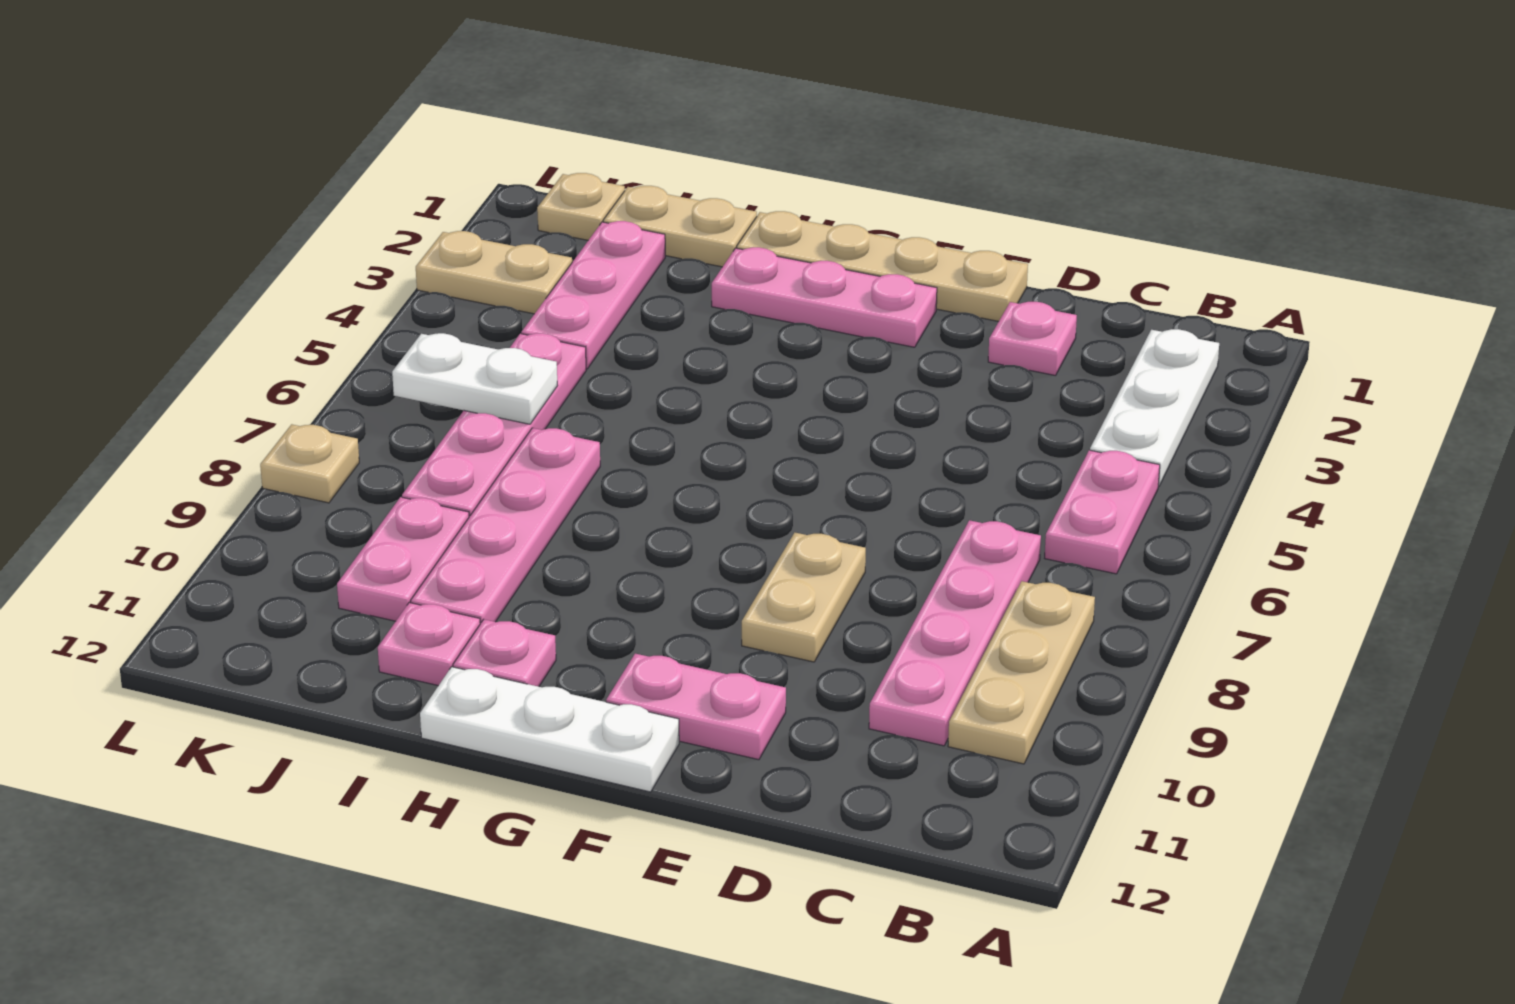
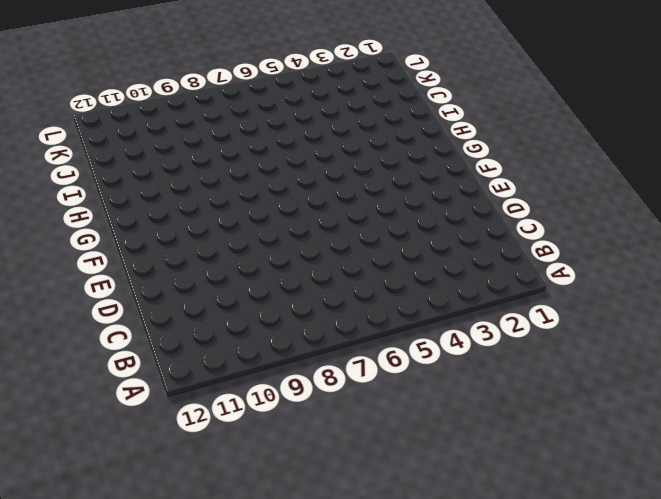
none -> white plate B2:B4 level 1
none -> pink plate B5:B6 level 1
none -> tan plate B8:B10 level 1

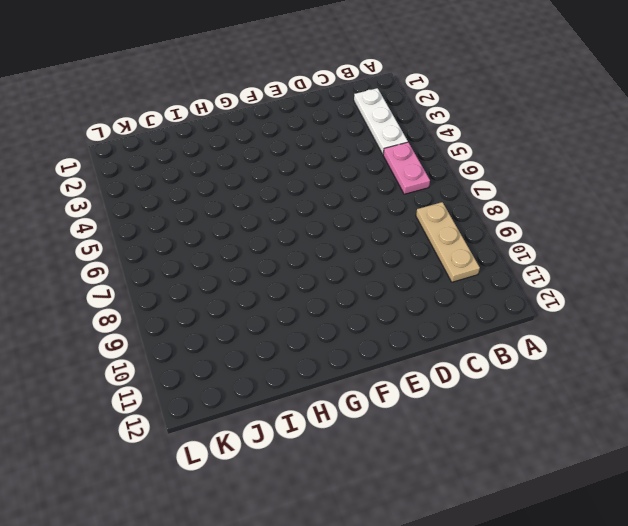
none -> pink plate C7:C10 level 1
none -> pink plate D2 level 1
none -> tan plate E1:H1 level 1

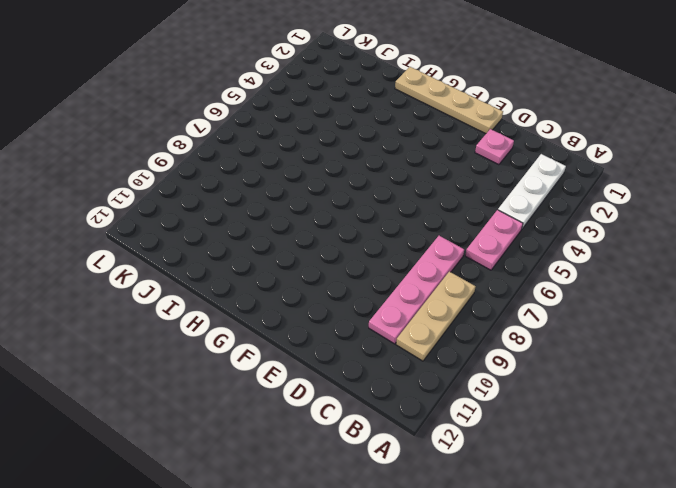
none -> tan plate E8:E9 level 1
none -> pink plate E11:F11 level 1
none -> pink plate F2:H2 level 1

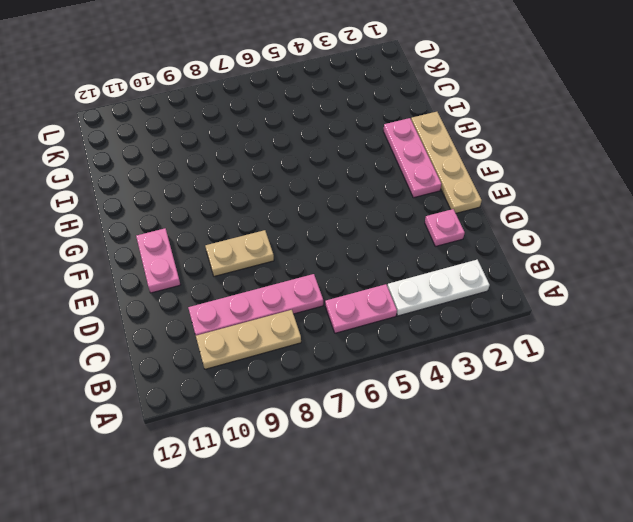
none -> white plate F12:H12 level 1
none -> pink plate H11 level 1
none -> tan plate I1:J1 level 1

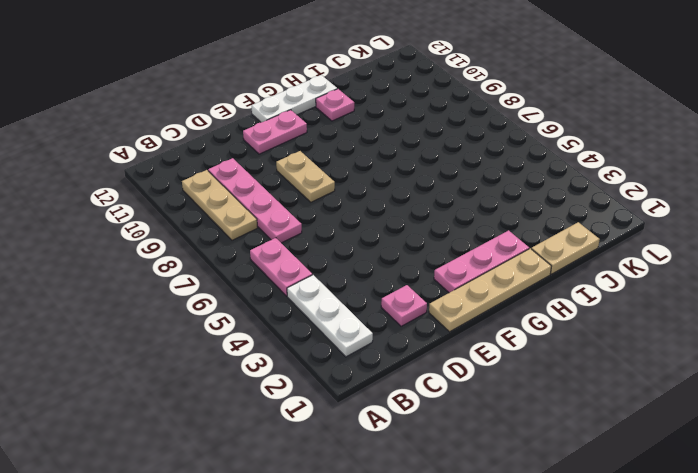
none -> pink plate I7:I10 level 1
none -> pink plate I11 level 1
none -> pink plate J2:J4 level 1

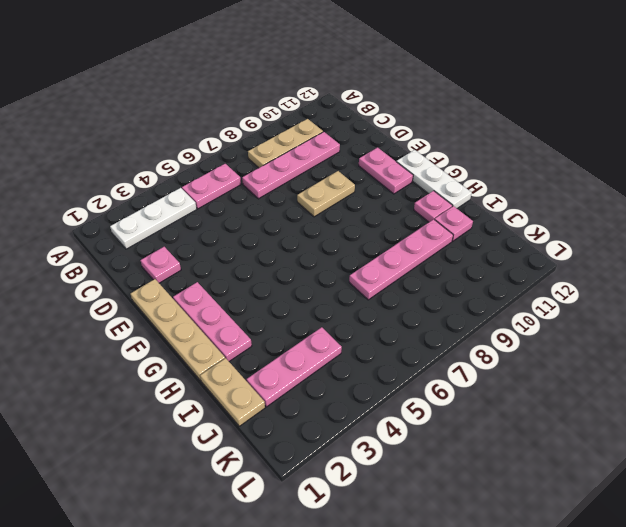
none -> pink plate J5:J8 level 1
none -> pink plate J9:J10 level 1
none -> tan plate K1 level 1

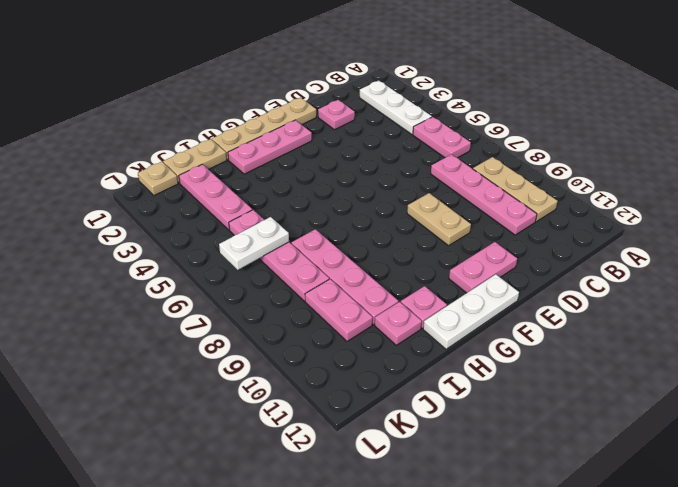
none -> tan plate K3:L3 level 1
none -> tan plate L8 level 1

